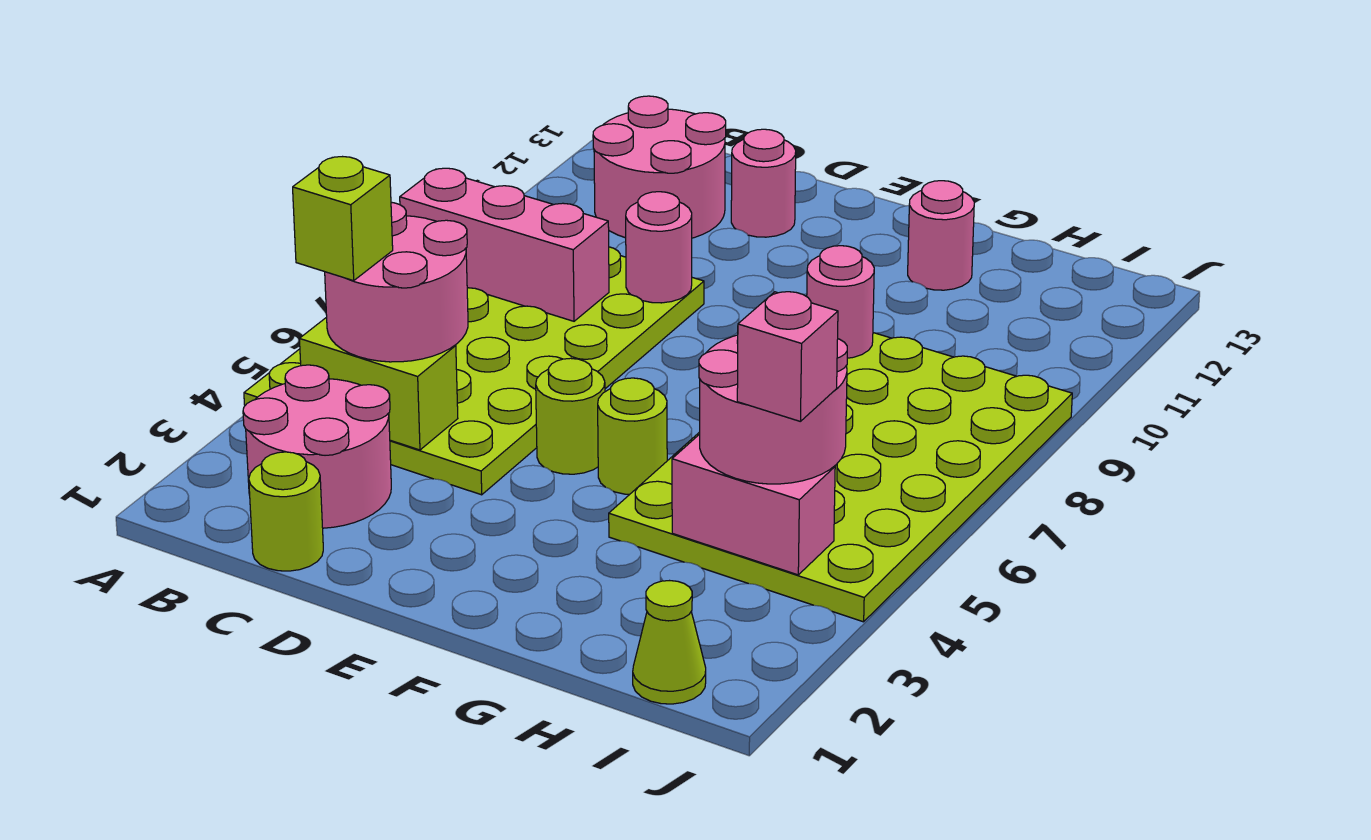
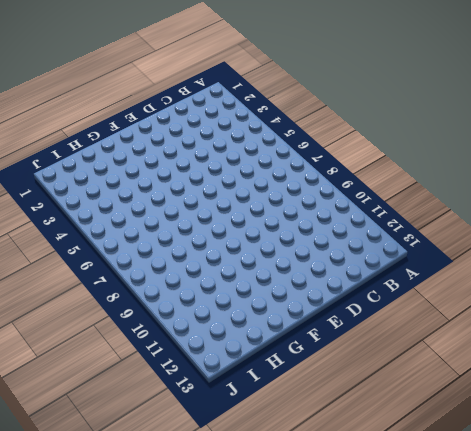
none -> lime plate A4:D9 level 1
none -> pink round brick B2:C3 level 1
none -> pink round brick B11:C12 level 1

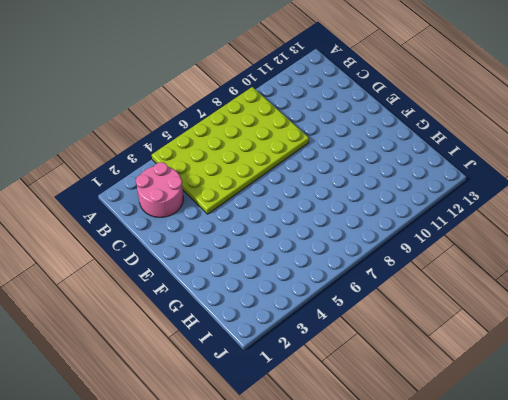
none -> pink round brick B11:C12 level 1
none -> lime round brick C1 level 1
none -> pink round brick D12 level 1

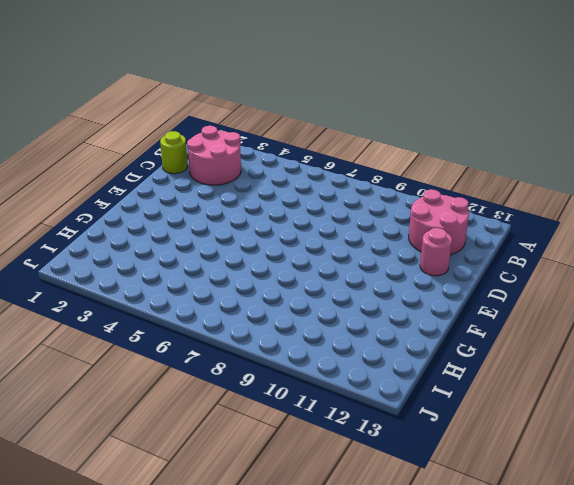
none -> lime plate A4:D9 level 1
none -> lime round brick E5 level 1
none -> lime round brick F5 level 1

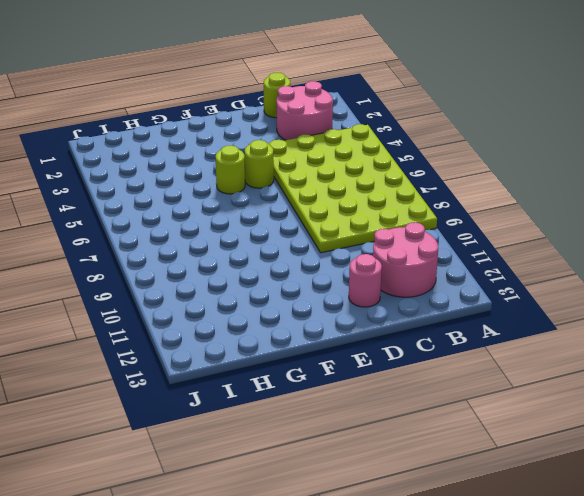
none -> lime plate G4:J9 level 1
none -> pink round brick G12 level 1
none -> lime cone I1 level 1

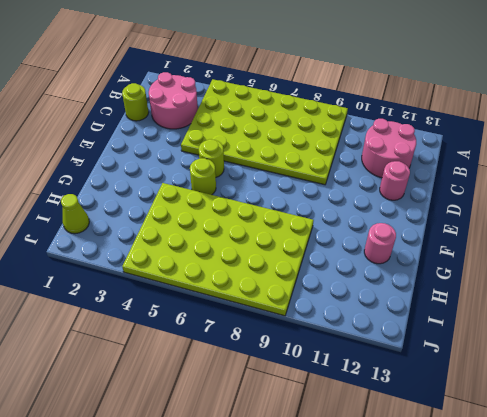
none -> pink brick A8:C8 level 2
none -> lime brick B4:C4 level 2
none -> pink round brick D9 level 2

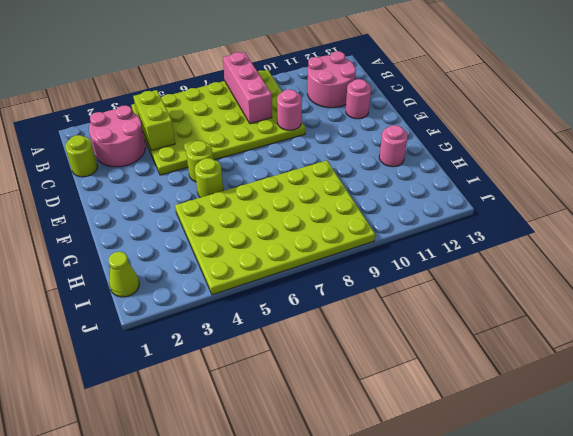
none -> pink round brick G9 level 2
none -> pink brick H4:I4 level 2
none -> pink round brick B4:C5 level 3

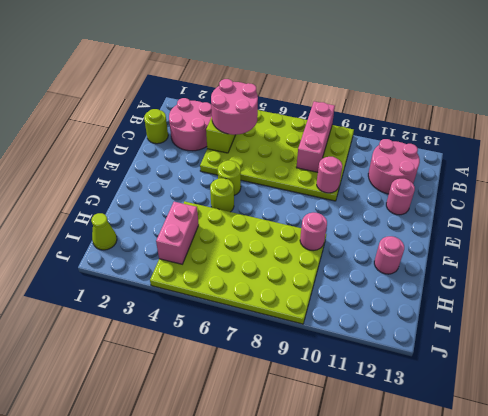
none -> pink round brick H4:I5 level 3
none -> lime brick B4 level 4
none -> pink brick I4 level 4

